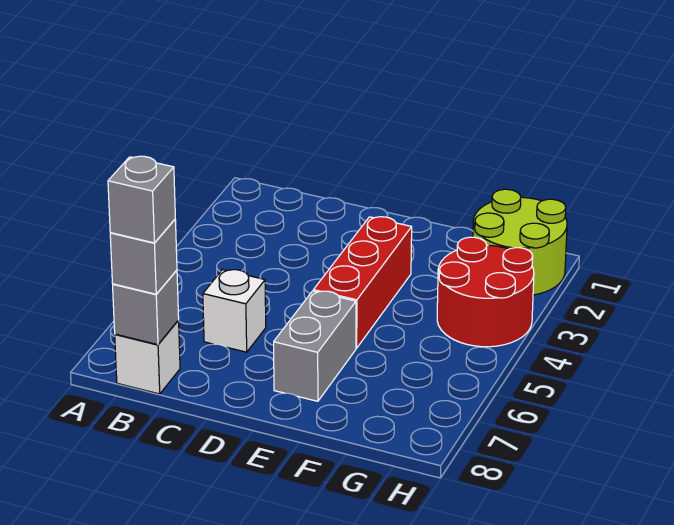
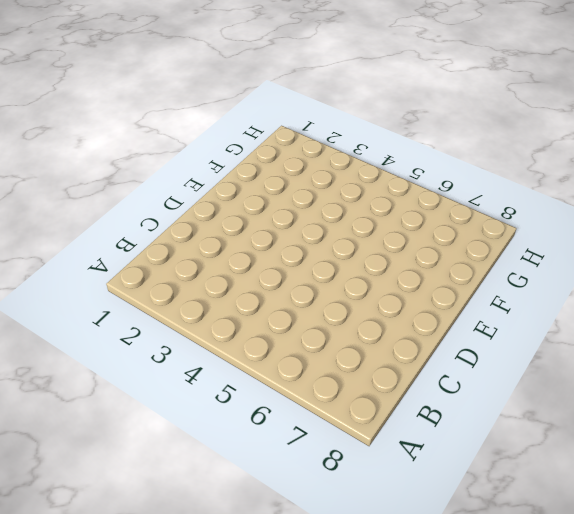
none -> white brick B8 level 1
none -> white brick C6 level 1

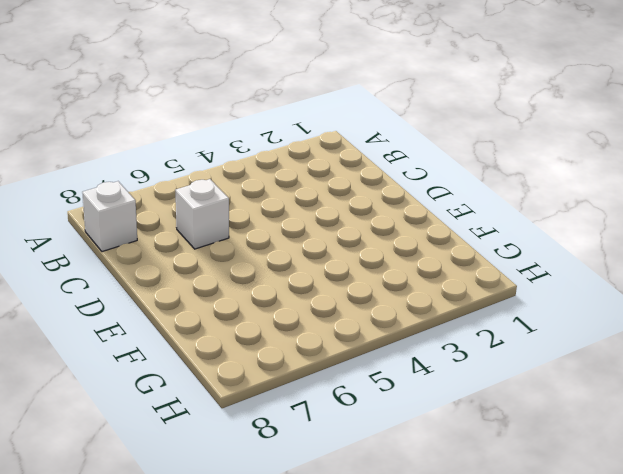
none -> red brick E3:E5 level 1
none -> grey brick E6:E7 level 1

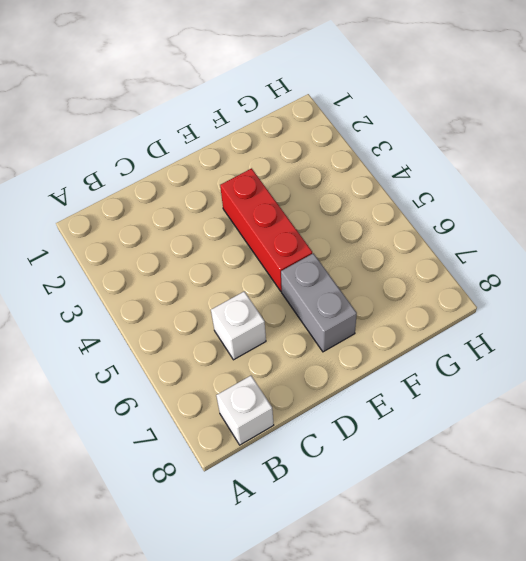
none -> lime round brick G1:H2 level 1
none -> red round brick G3:H4 level 1

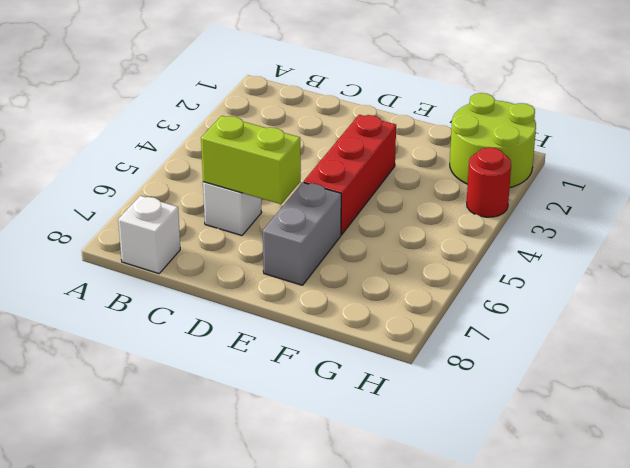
lime brick C6:D6 level 2 -> none
red round brick H3 level 1 -> red round brick G3:H4 level 1
none -> grey brick B8 level 2
none -> grey brick B8 level 3

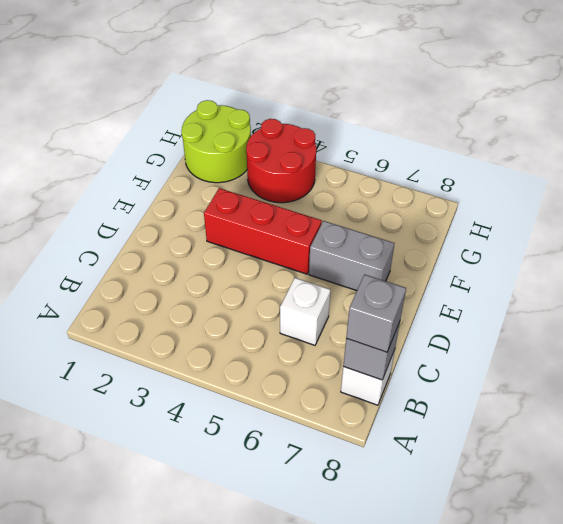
none -> grey brick B8 level 4

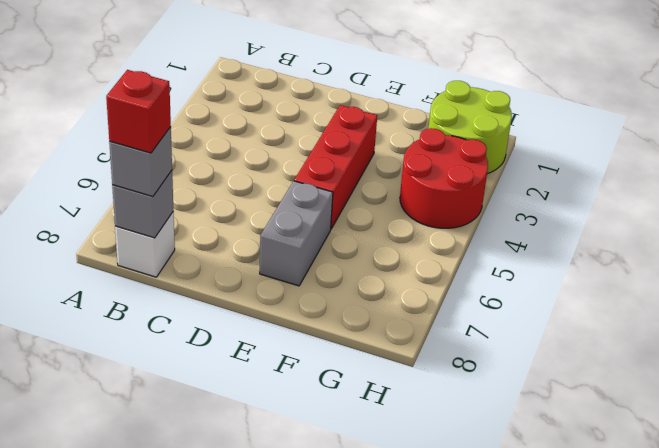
red brick B8 level 4 -> grey brick B8 level 4
none -> white brick C6 level 1

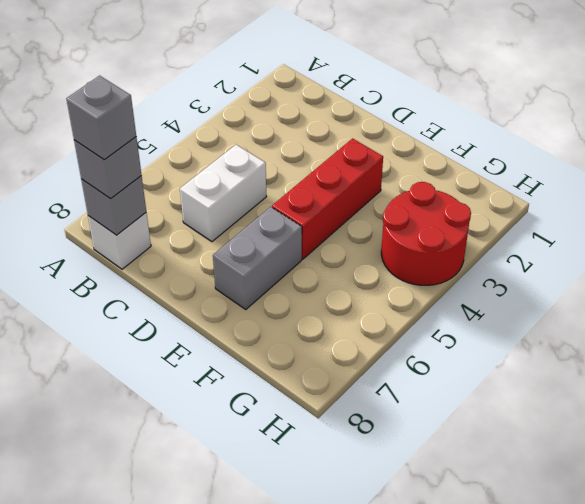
white brick C5:C6 level 1 -> white brick C6 level 1
none -> lime round brick G1:H2 level 1

